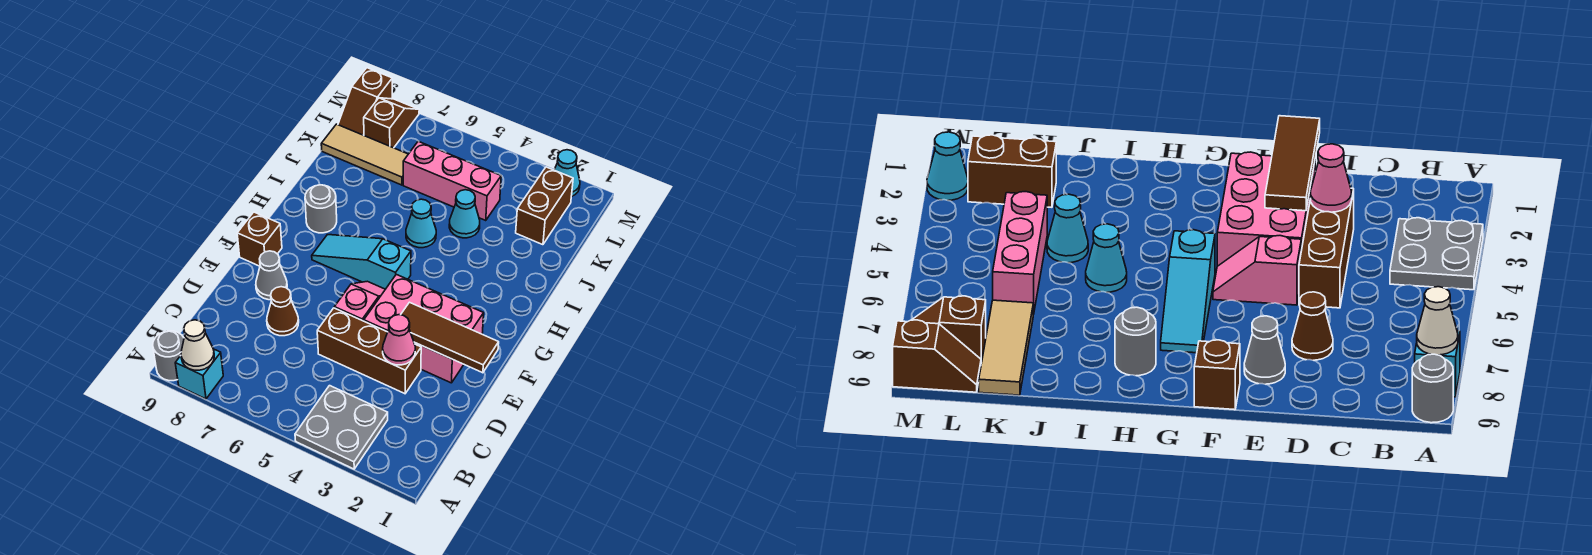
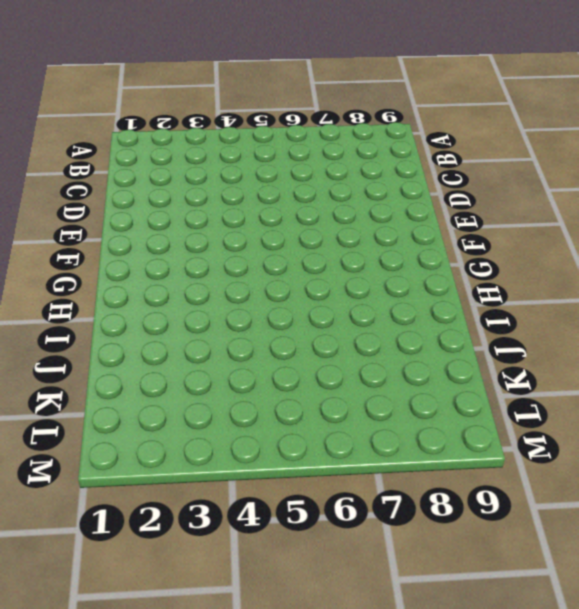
none -> grey plate A3:B4 level 1
none -> cyan brick A8 level 1
none -> grey round brick A9 level 1

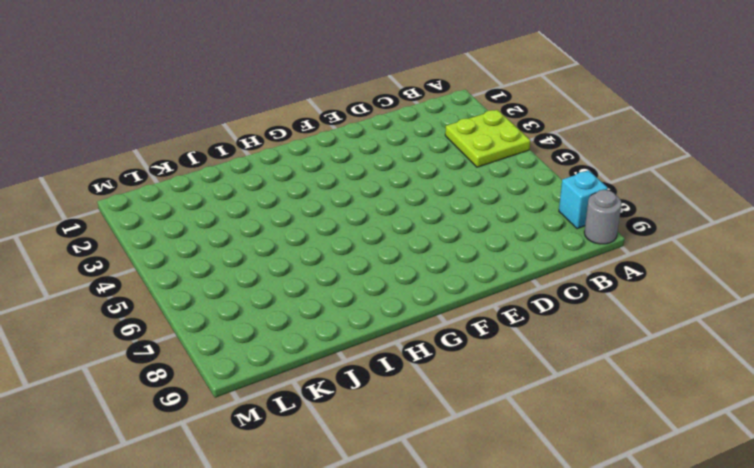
lime plate A3:B4 level 1 -> grey plate A3:B4 level 1
none -> brown brick D3:D5 level 1
none -> brown cone D7 level 1
none -> pink brick E2:F4 level 1

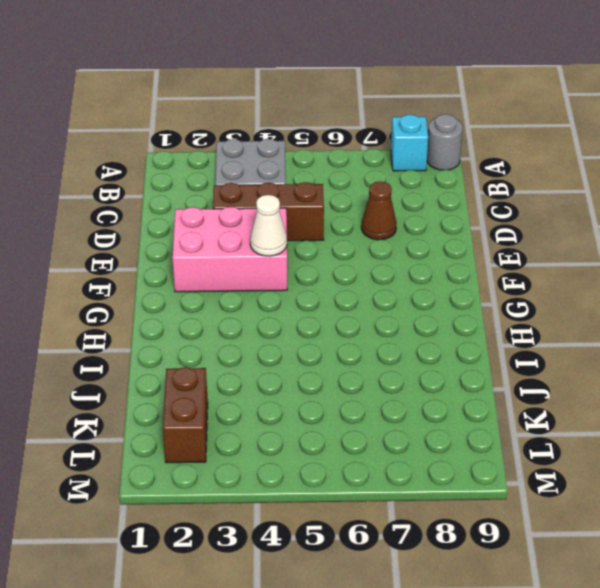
white cone F4 level 2 -> white cone A8 level 2
none -> pink slope E5:F5 level 1 top E
none -> grey cone E8 level 1
none -> brown brick F9 level 1

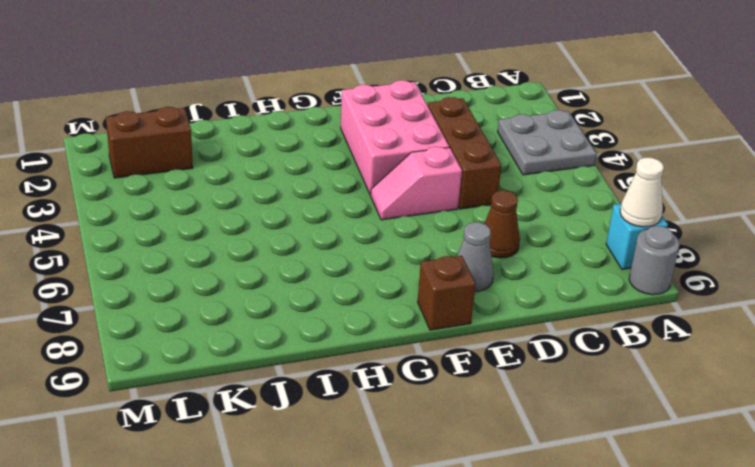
none -> cyan slope G5:G7 level 1 top 5
none -> grey round brick H8 level 1
none -> cyan cone I5 level 1

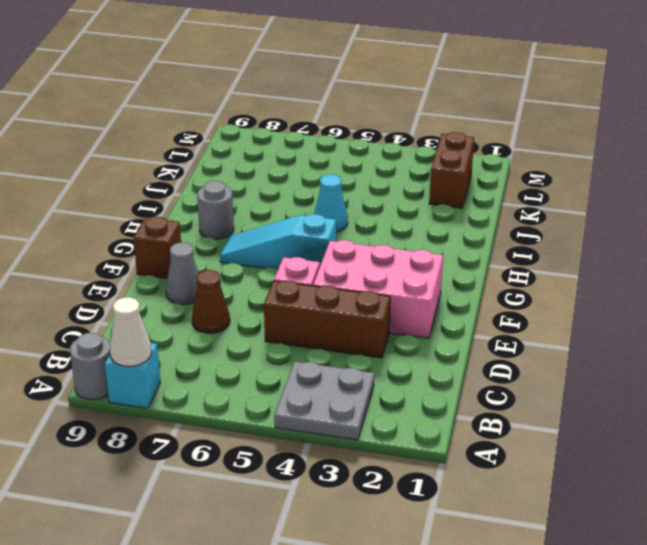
none -> cyan cone J4 level 1
none -> pink brick K4:K6 level 1
none -> tan tile K7:K9 level 1

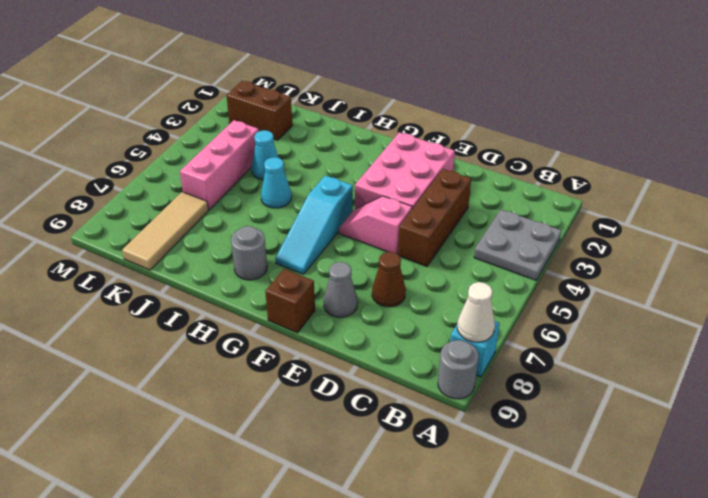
none -> brown slope L8:M8 level 1 top L
none -> brown slope L9:M9 level 1 top M
none -> cyan cone M2 level 1

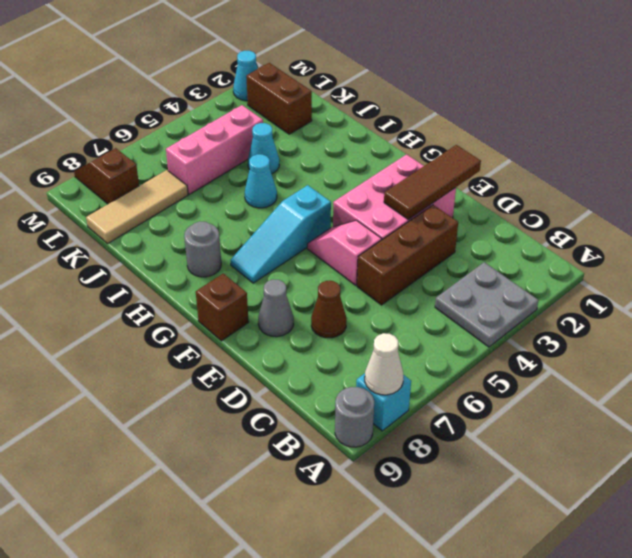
none -> brown slope L9:M9 level 1 top M
none -> pink cone D3 level 2

